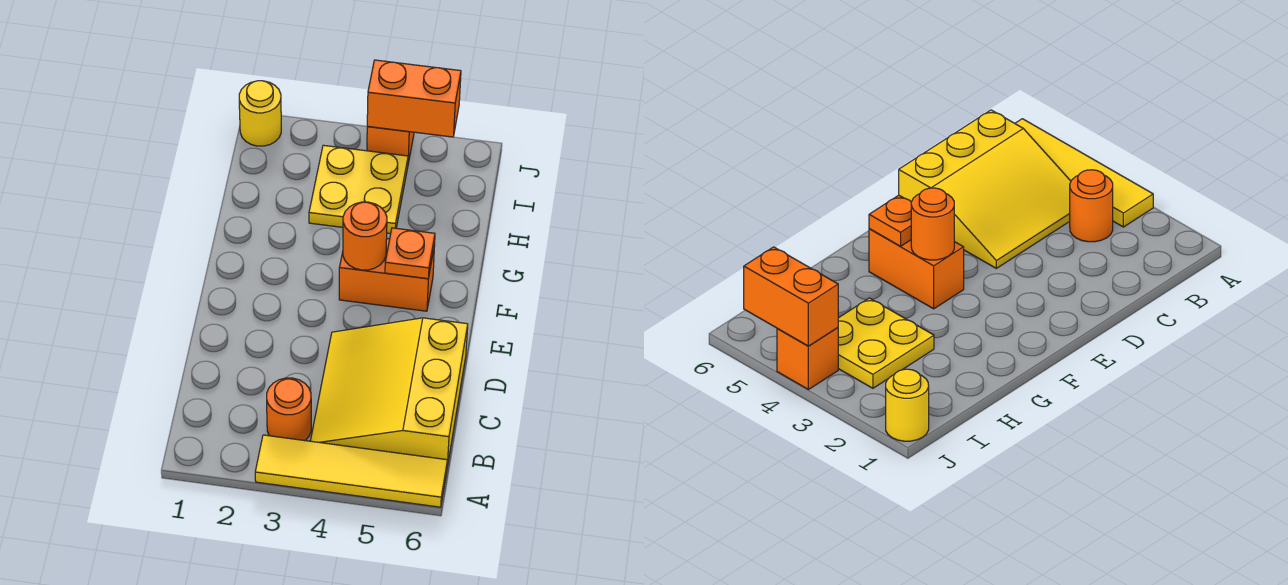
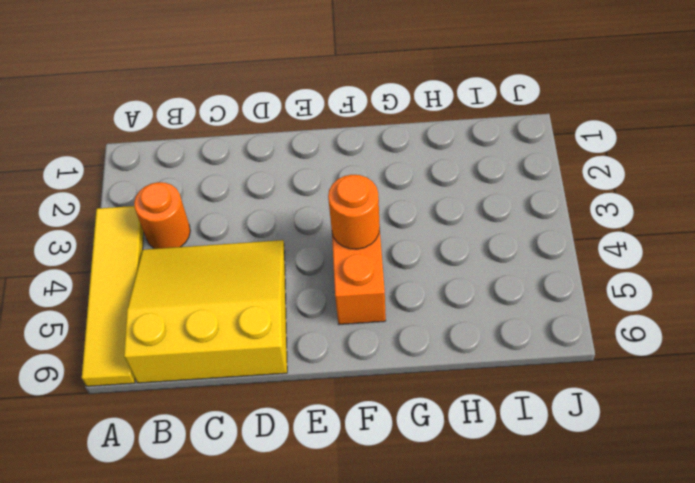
none -> yellow plate H3:I4 level 1
none -> yellow round brick J1 level 1

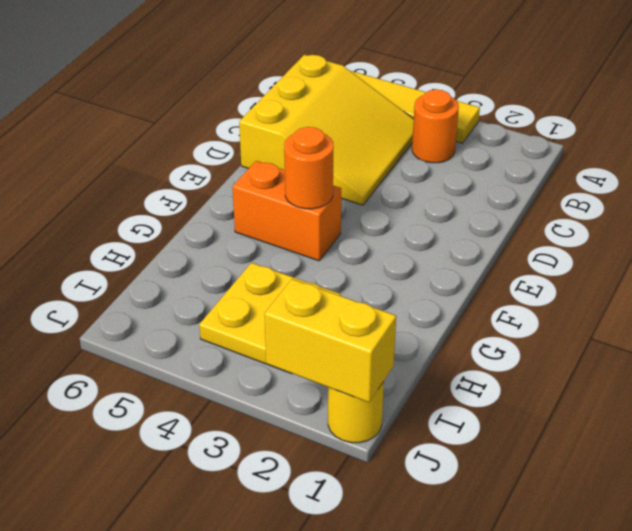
yellow brick J1:J2 level 2 -> none
none -> orange brick J4 level 1
none -> orange plate F5 level 2

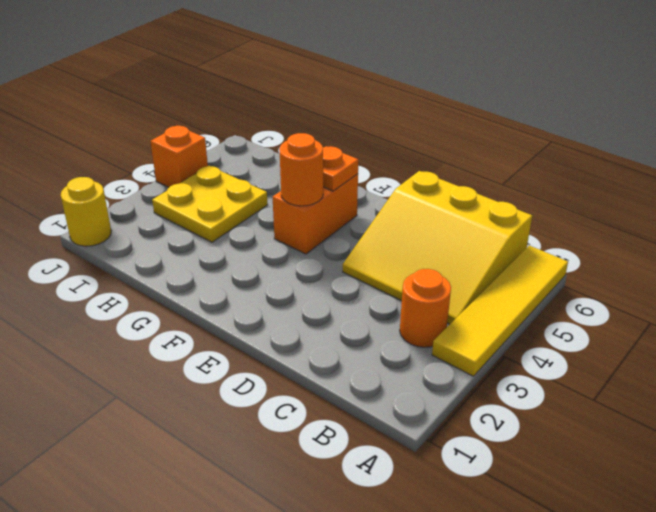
none -> orange brick J4:J5 level 2

